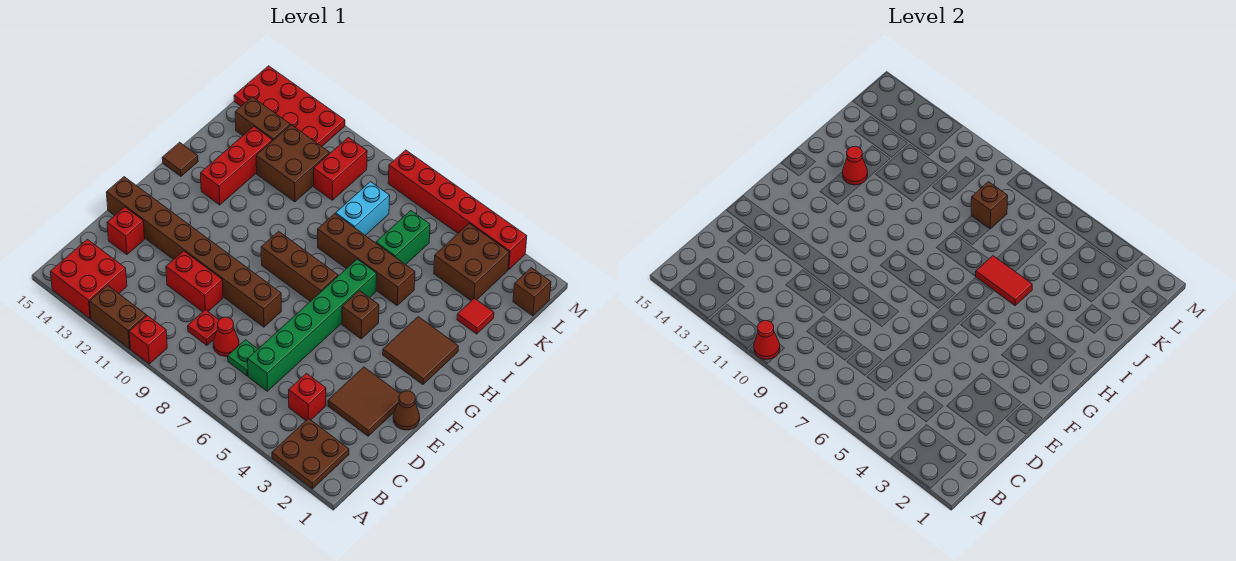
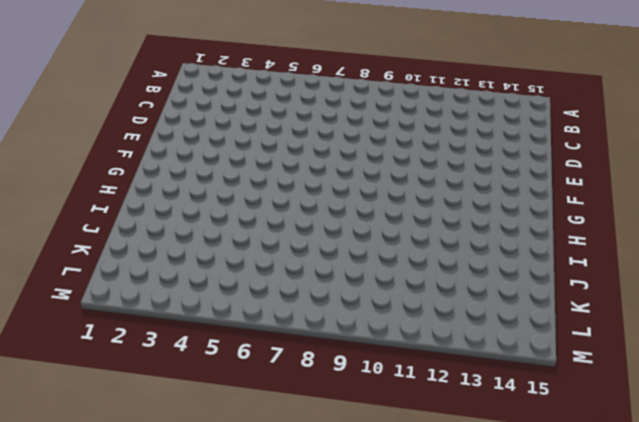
none -> brown plate A2:B3 level 1
none -> red brick A10 level 1
none -> brown brick A11:A12 level 1
none -> red brick A13:B14 level 1

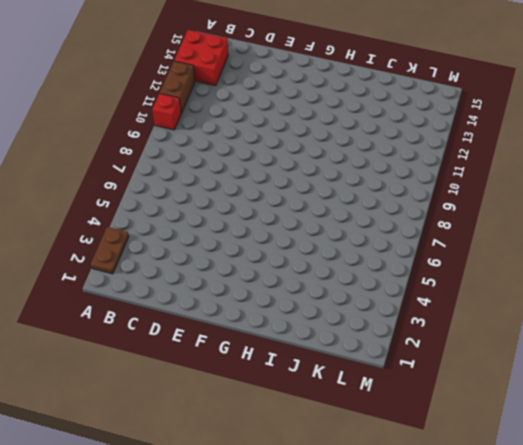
brown plate A2:A3 level 1 -> brown plate A2:B3 level 1
none -> red brick C4 level 1
none -> green brick C6:H6 level 1
none -> green plate C7 level 1
none -> red cone C8 level 1

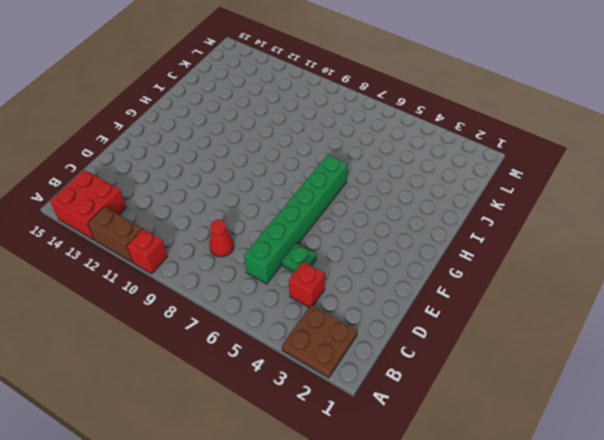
green plate D5 level 1 -> green plate C7 level 1
none -> red plate C9 level 1
none -> brown tile D2:E3 level 1
none -> red brick D10:D11 level 1
none -> red brick D14 level 1

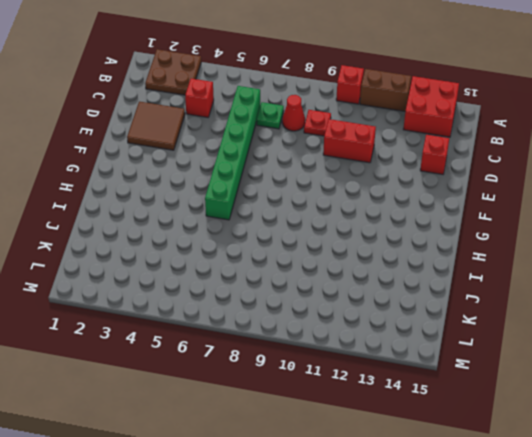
none -> brown cone E1 level 1
none -> brown brick E8:E15 level 1
none -> brown tile G2:H3 level 1
none -> brown brick G5 level 1

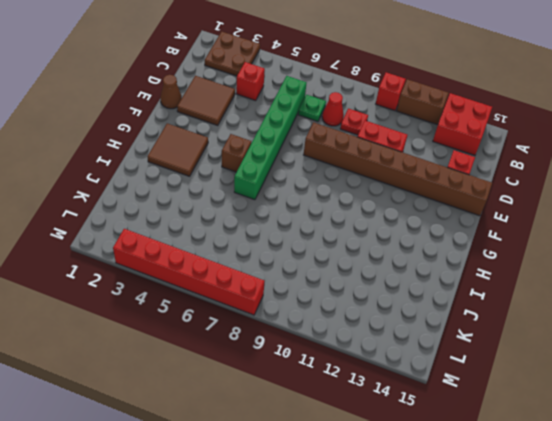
none -> brown brick G7:G9 level 1
none -> red brick H13:J13 level 1
none -> brown tile H15 level 1
none -> brown brick I5:I8 level 1

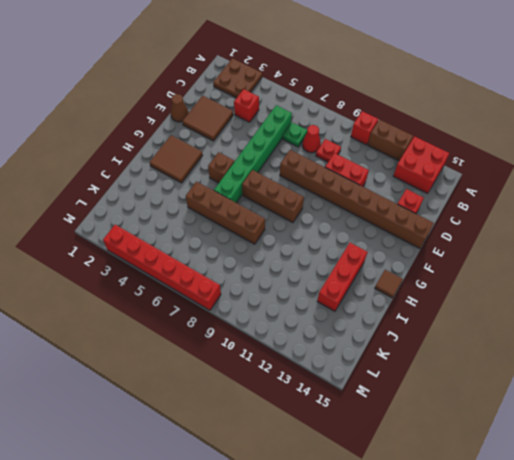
none -> red tile J2 level 1
none -> green brick J6:K6 level 1
none -> cyan brick J8:K8 level 1
none -> brown brick J11:K12 level 1

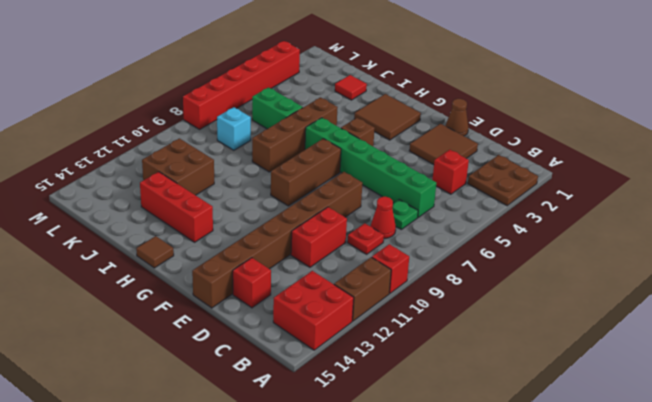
cyan brick K8 level 1 -> cyan brick J8:K8 level 1
none -> brown brick K3:L4 level 1
none -> red brick K10:L10 level 1
none -> brown brick K13:K14 level 1
none -> brown brick L1 level 1

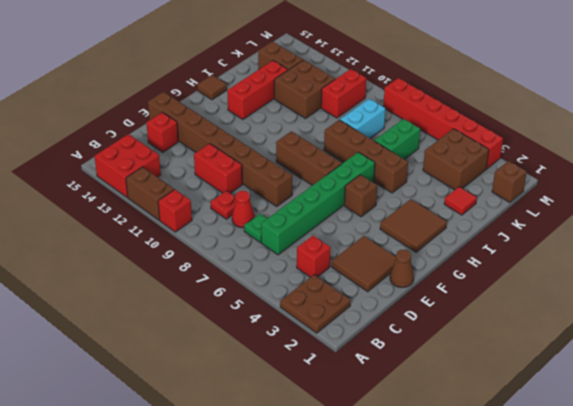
none -> red plate L12:M15 level 1
none -> red cone A10 level 2
none -> red tile I5:I6 level 2
none -> red cone I13 level 2

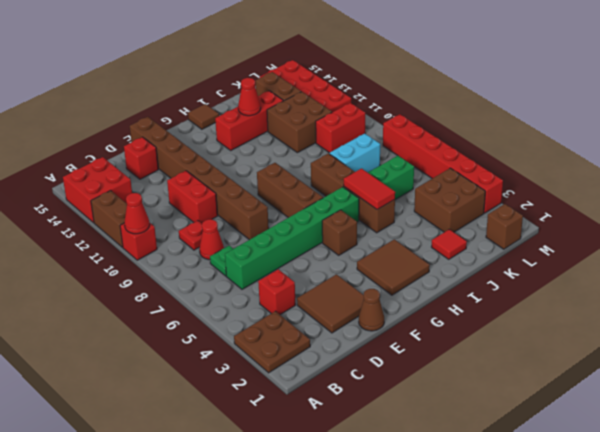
none -> brown brick K8 level 2

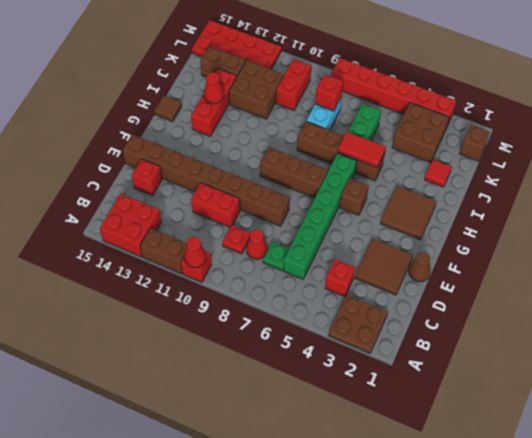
red brick K8 level 2 -> brown brick K8 level 2

